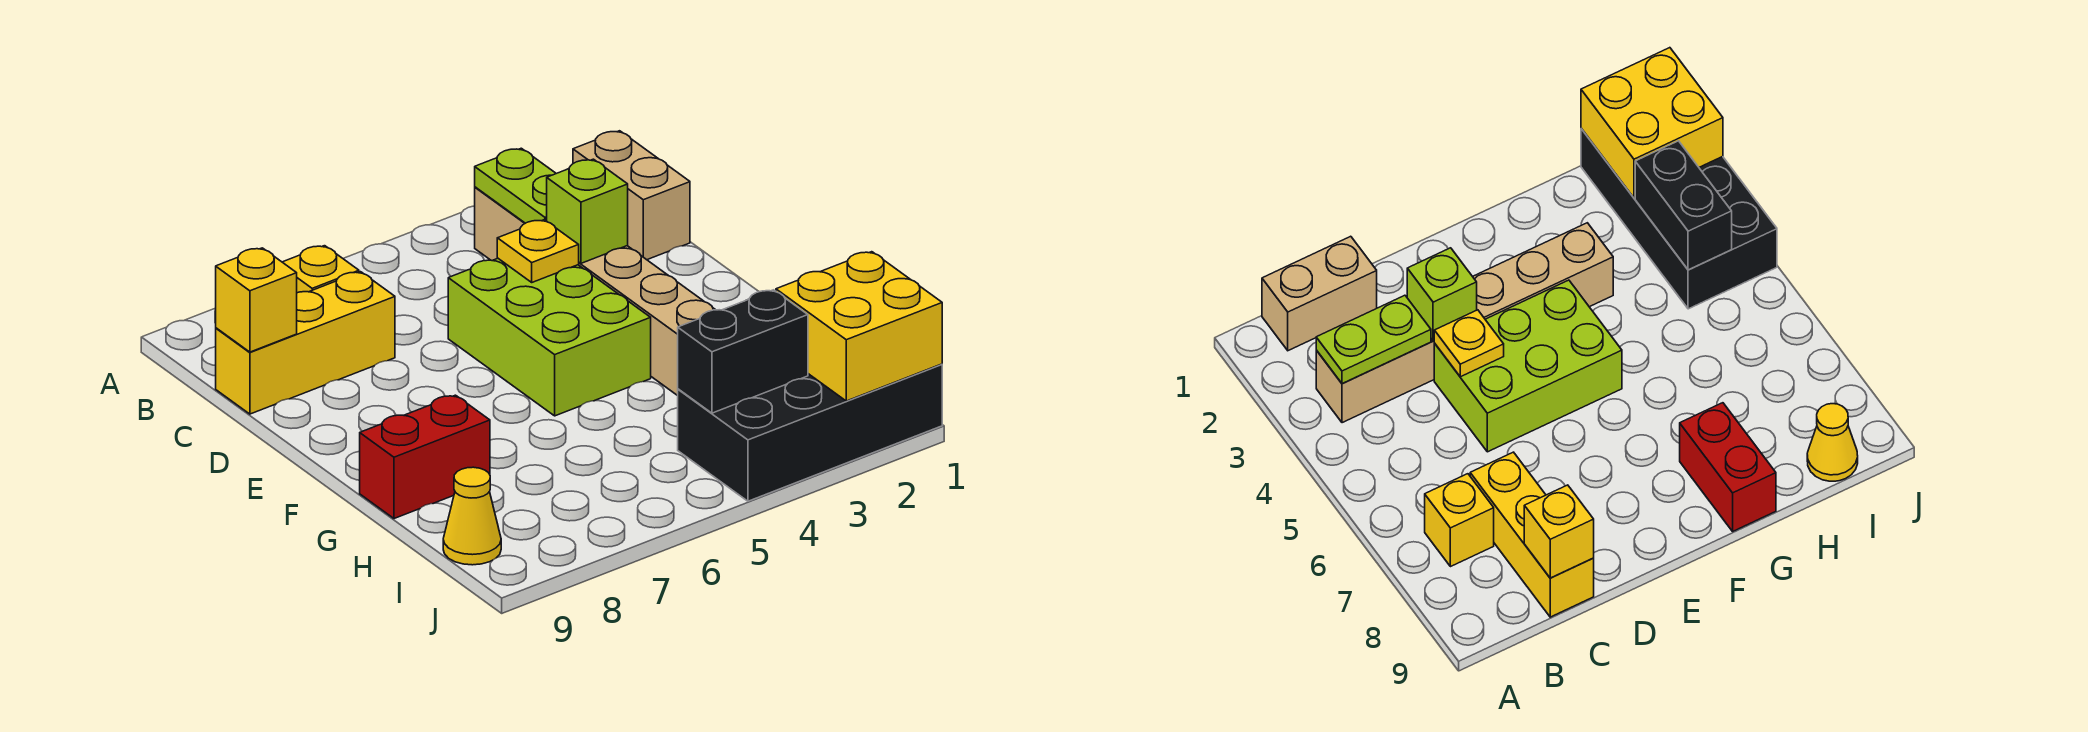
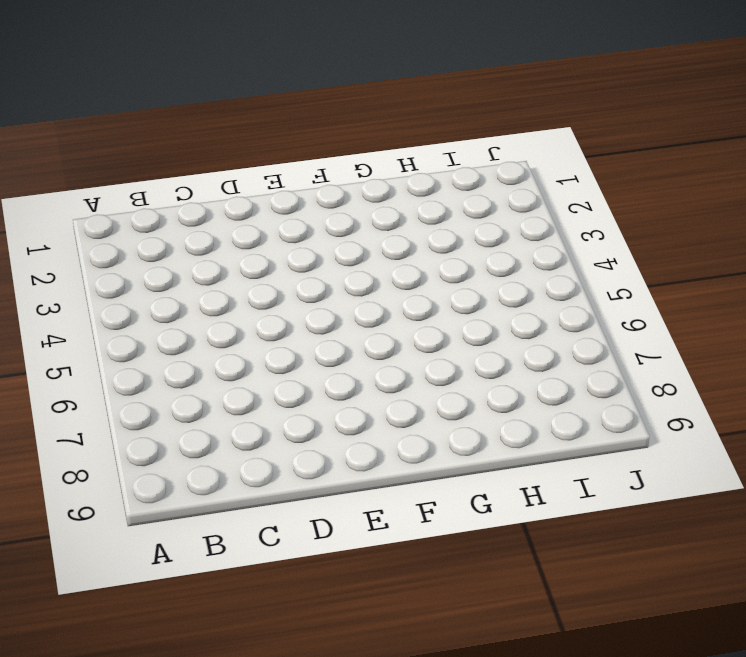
none -> tan brick B1:C1 level 1
none -> tan brick B3:G3 level 1
none -> yellow brick B7 level 1

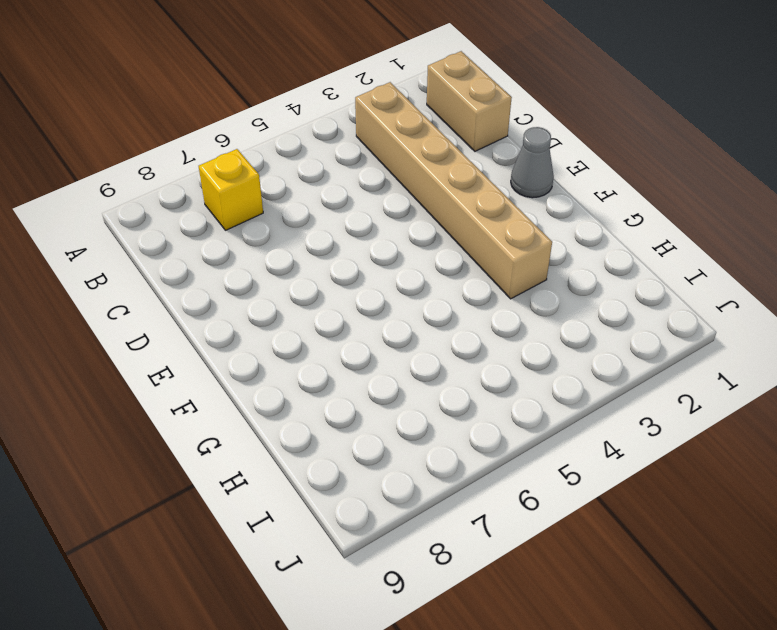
grey cone E1 level 1 -> none
none -> yellow brick C7:C9 level 1
none -> lime brick D4:F5 level 1
none -> red brick G8:G9 level 1

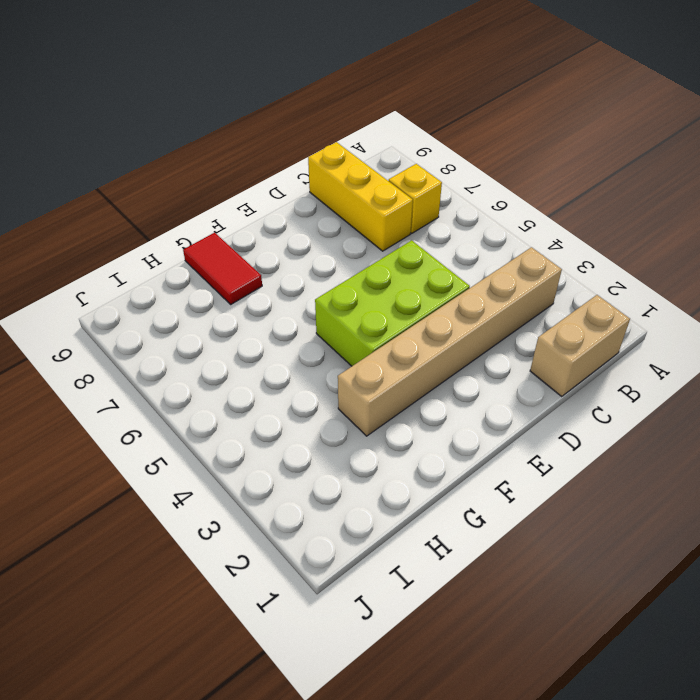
red tile G8:G9 level 1 -> red brick G8:G9 level 1
none -> black brick I1:J4 level 1
none -> yellow cone I9 level 1
none -> lime plate B3:C3 level 2

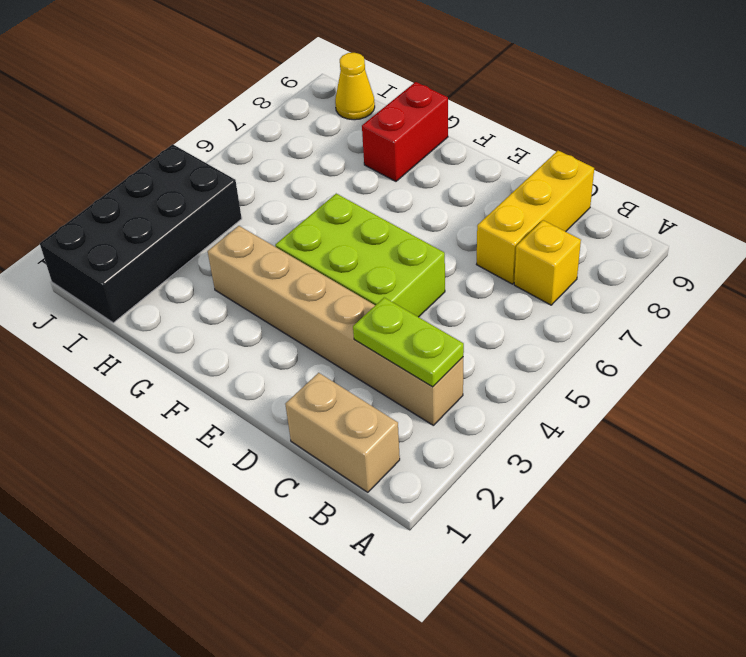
none -> yellow brick C9 level 2
none -> lime brick D3 level 2
none -> yellow plate D4 level 2

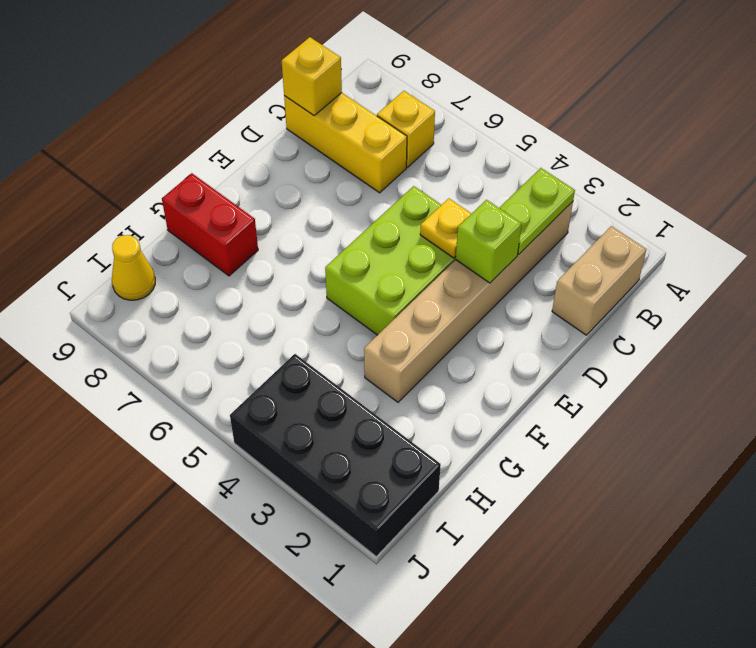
none -> yellow brick I1:J2 level 2
none -> black brick I3:I4 level 2

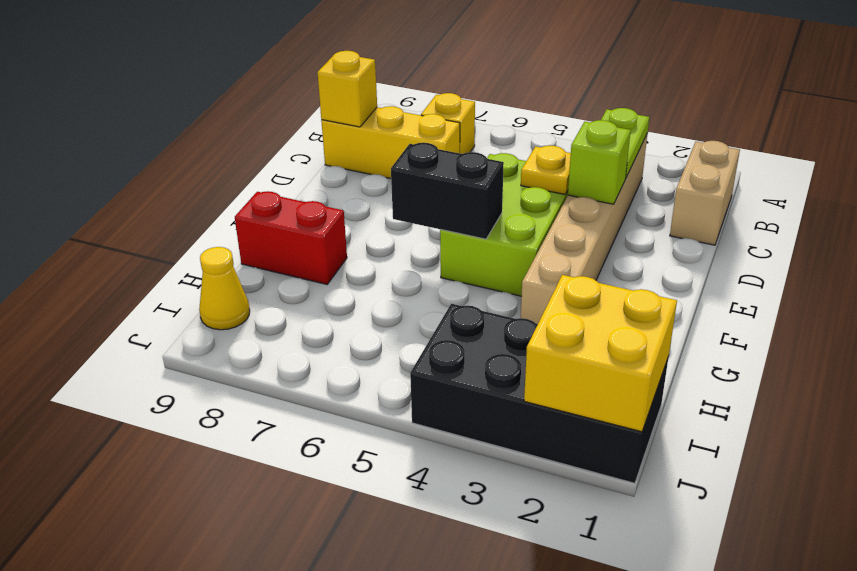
black brick F5:F6 level 2 -> black brick I3:I4 level 2

